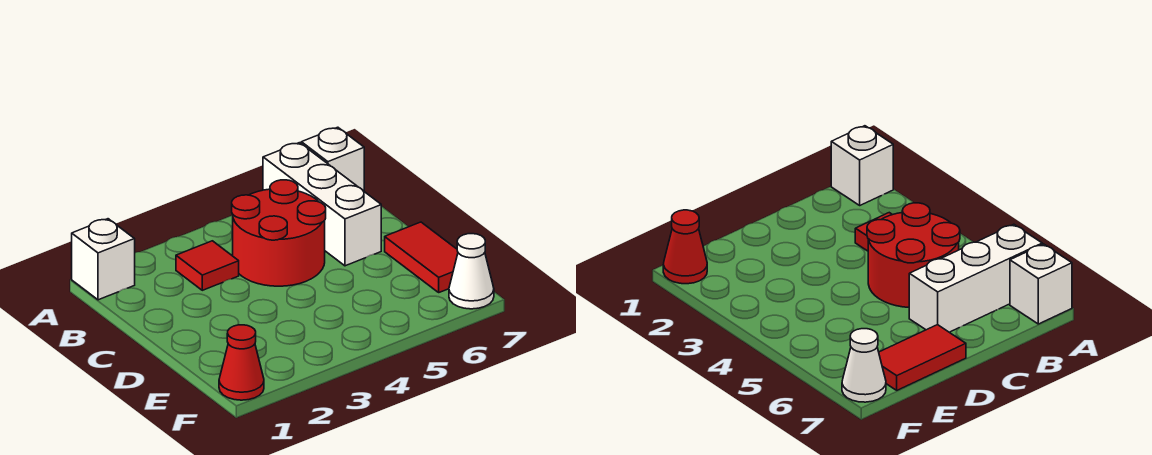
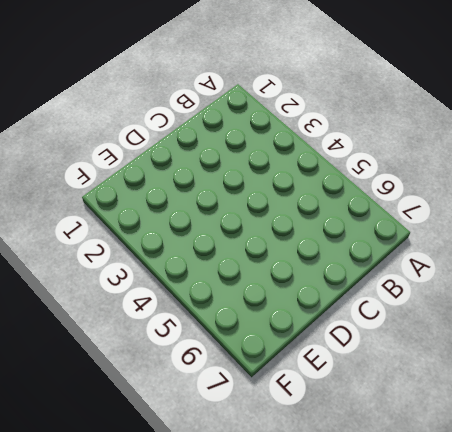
none -> white brick A1 level 1
none -> white brick A6:C6 level 1

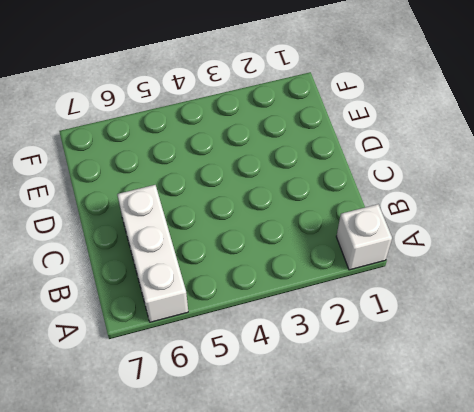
none -> white brick A7 level 1
none -> red tile B3 level 1

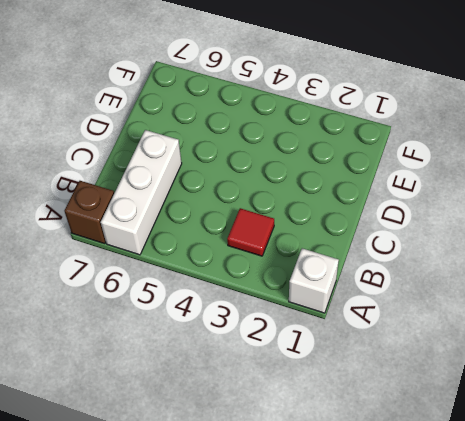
brown brick A7 level 1 -> white brick A7 level 1
none -> red round brick B4:C5 level 1
none -> red tile D7:E7 level 1

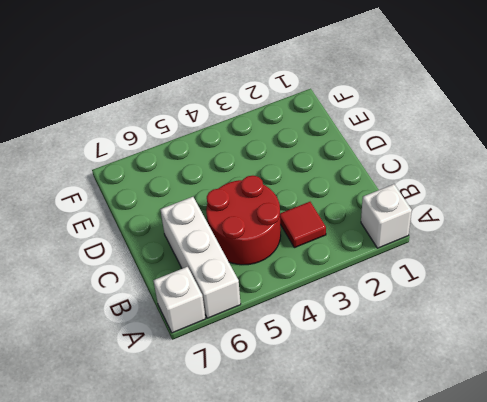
none -> red tile D7:E7 level 1
none -> red cone F1 level 1

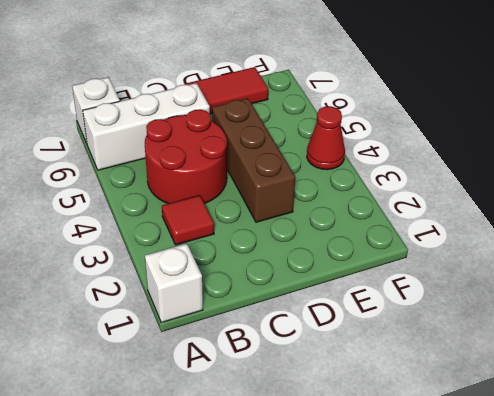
brown brick D3:D5 level 1 -> none
red cone F4 level 1 -> red cone F1 level 1
none -> white cone F7 level 1

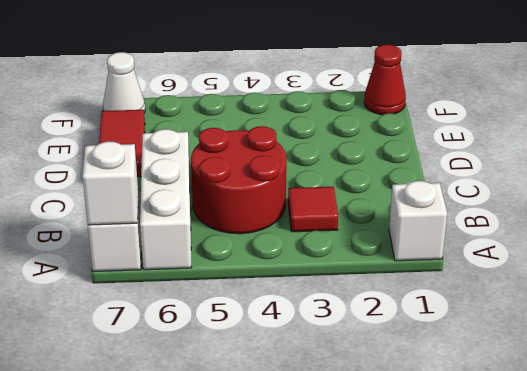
white brick A7 level 2 -> none

